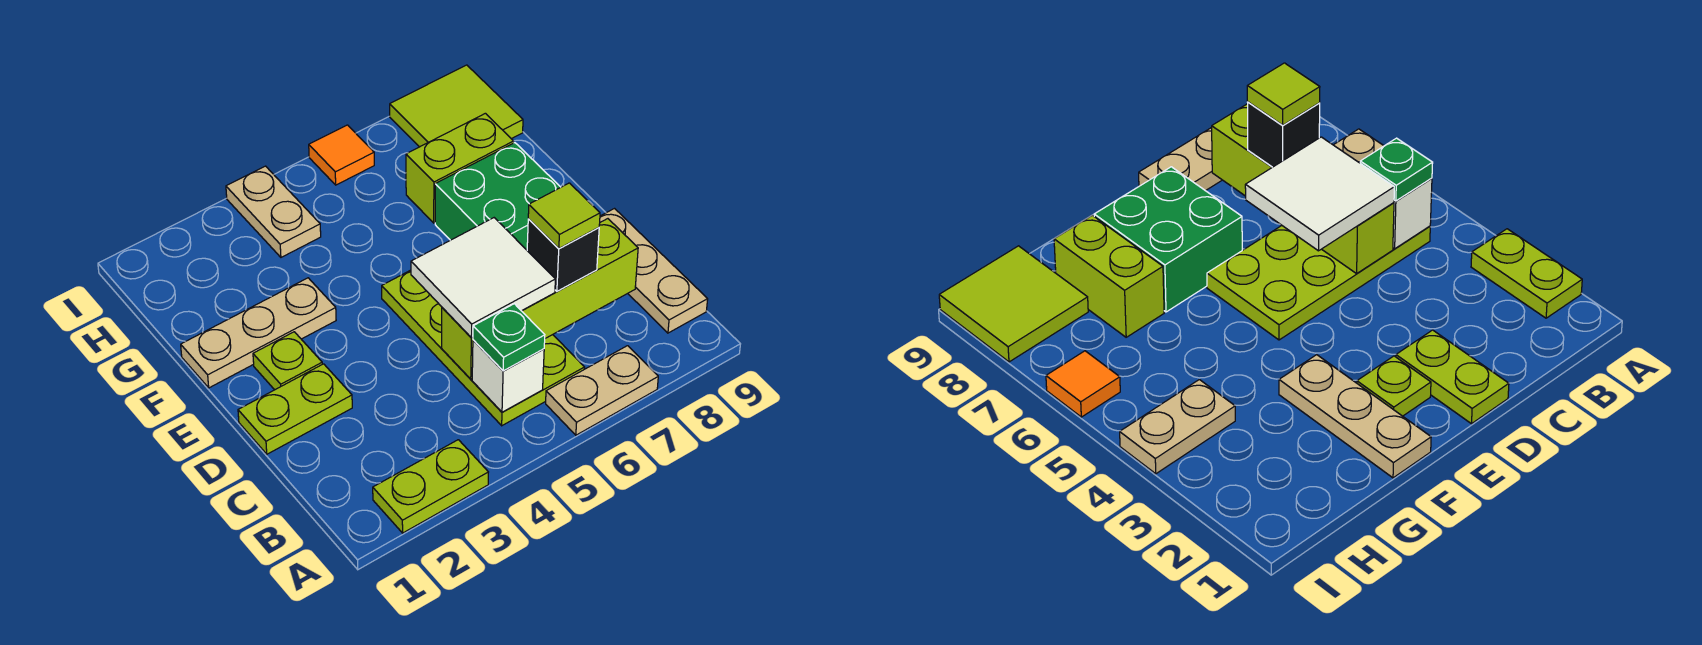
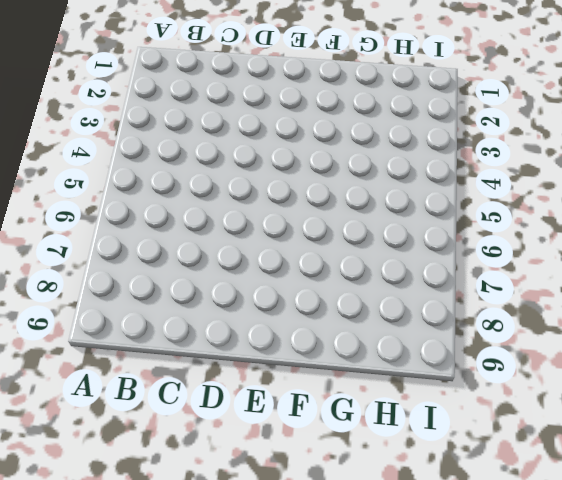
none -> lime plate A2:A3 level 1
none -> tan plate A6:A7 level 1
none -> lime plate B5:E6 level 1

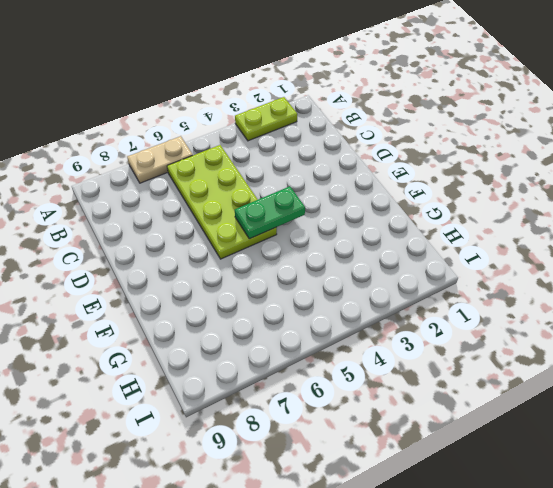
green plate E4:E5 level 2 -> none
none -> tan plate B9:D9 level 1
none -> lime plate D1:D2 level 1
none -> lime plate E2 level 1

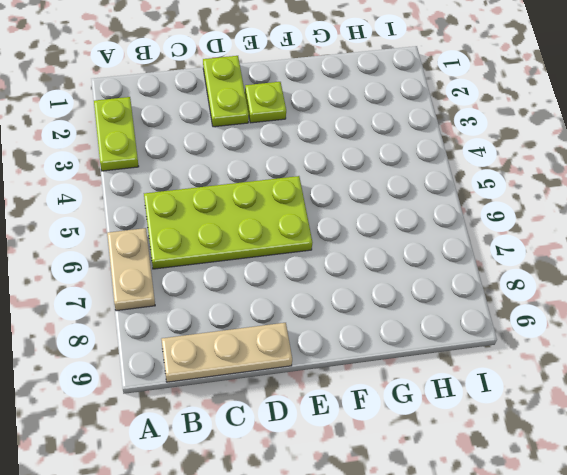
none -> green brick E7:F8 level 1
none -> tan plate F1:F3 level 1
none -> lime brick G7:G8 level 1

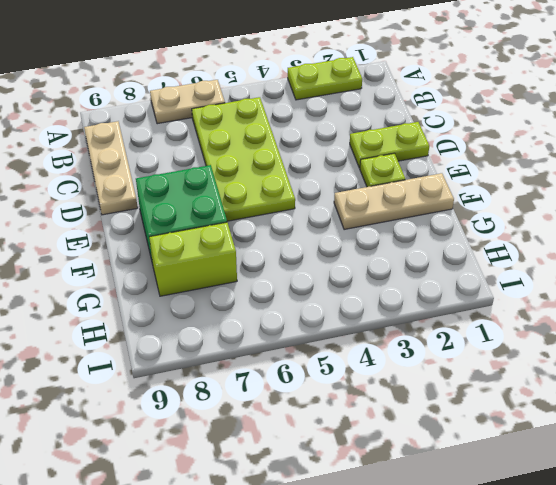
none -> tan plate H4:I4 level 1
none -> lime tile H8:I9 level 1
none -> orange tile I6 level 1

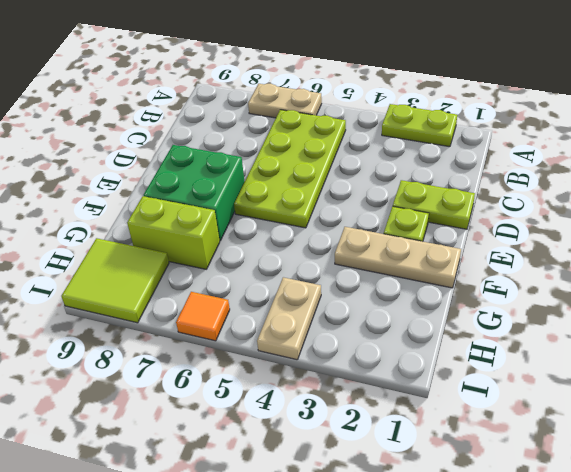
none -> tan plate B9:D9 level 1
none -> white brick B5 level 2
none -> lime brick C5:C8 level 2

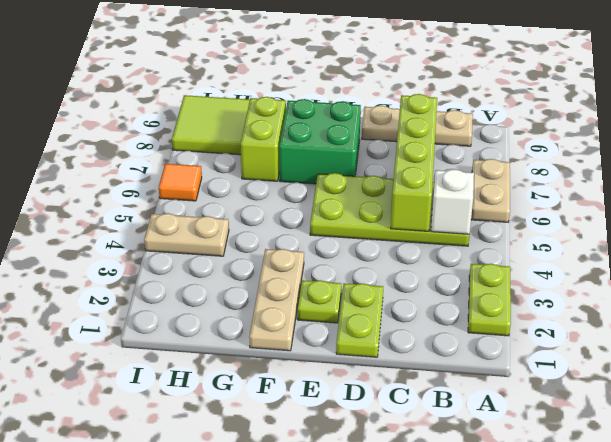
none -> green plate B5 level 3
none -> white tile C5:D6 level 3
none -> black brick C7 level 3

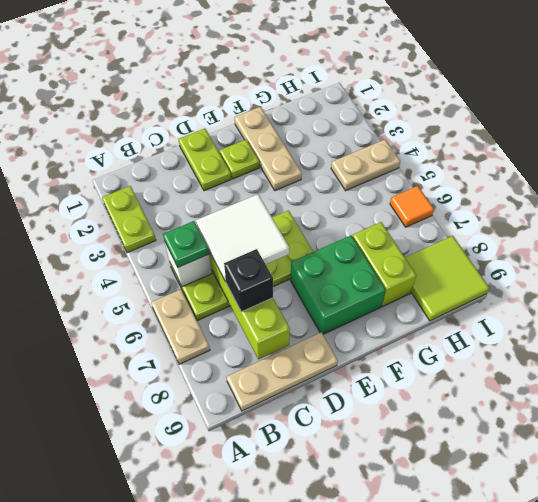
none -> lime tile C7 level 4

